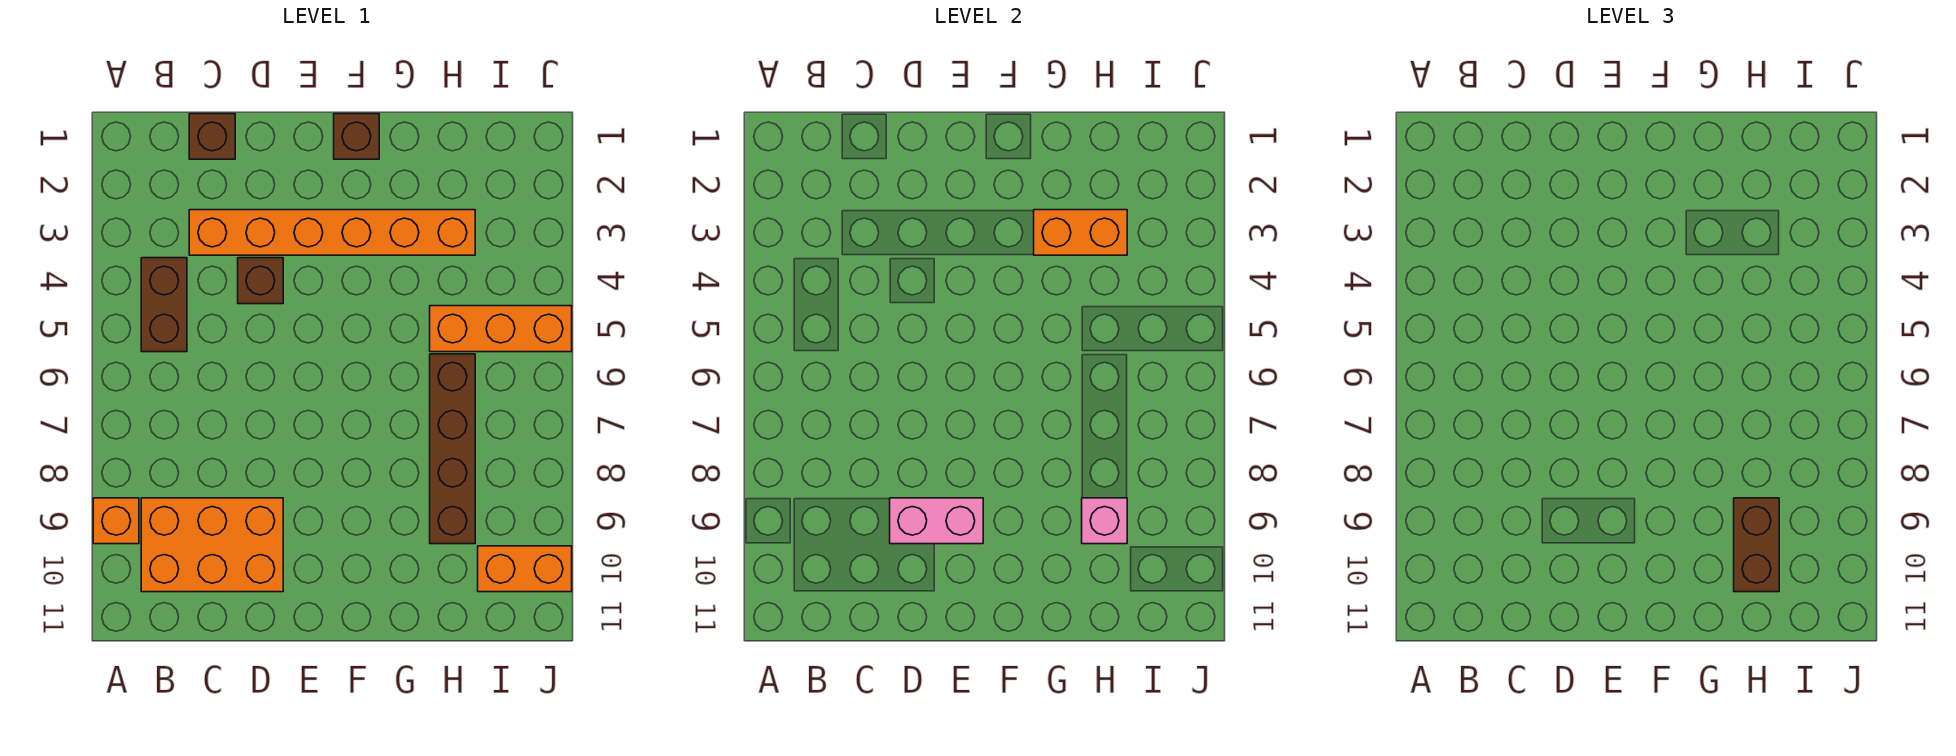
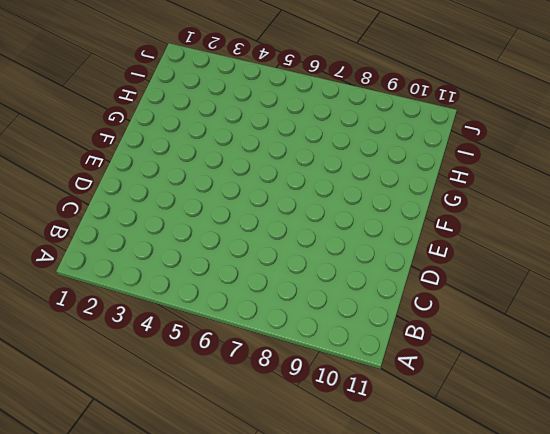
none -> orange brick A9 level 1
none -> brown brick B4:B5 level 1
none -> orange brick B9:D10 level 1

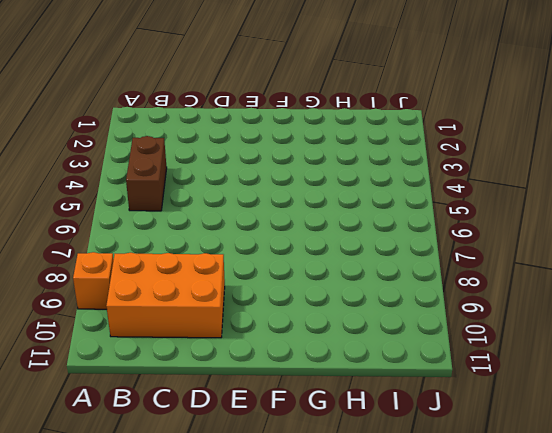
none -> brown brick C1 level 1
none -> orange brick C3:H3 level 1
none -> brown brick D4 level 1

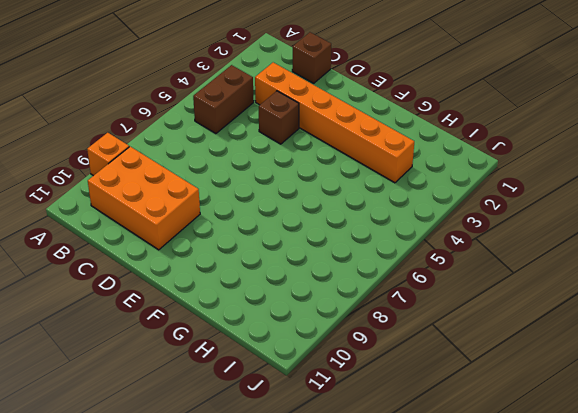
none -> brown brick F1 level 1
none -> orange brick H5:J5 level 1
none -> brown brick H6:H9 level 1

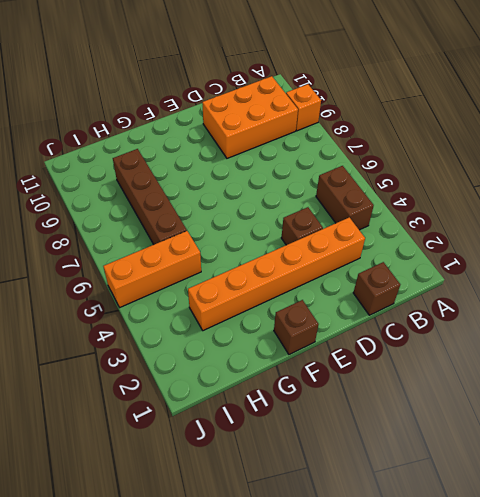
none -> orange brick I10:J10 level 1
none -> pink brick D9:E9 level 2
none -> orange brick G3:H3 level 2

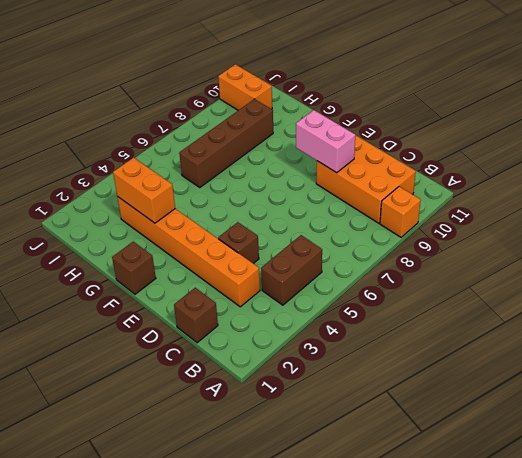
none -> orange brick H5:J5 level 1
none -> pink brick H9 level 2
none -> brown brick H9:H10 level 3

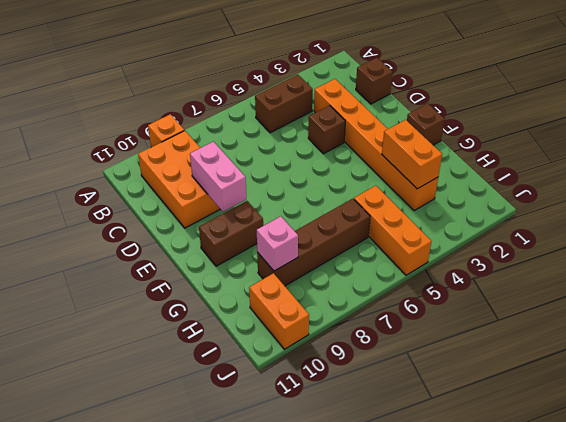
brown brick F9:F10 level 1 -> brown brick H9:H10 level 3

